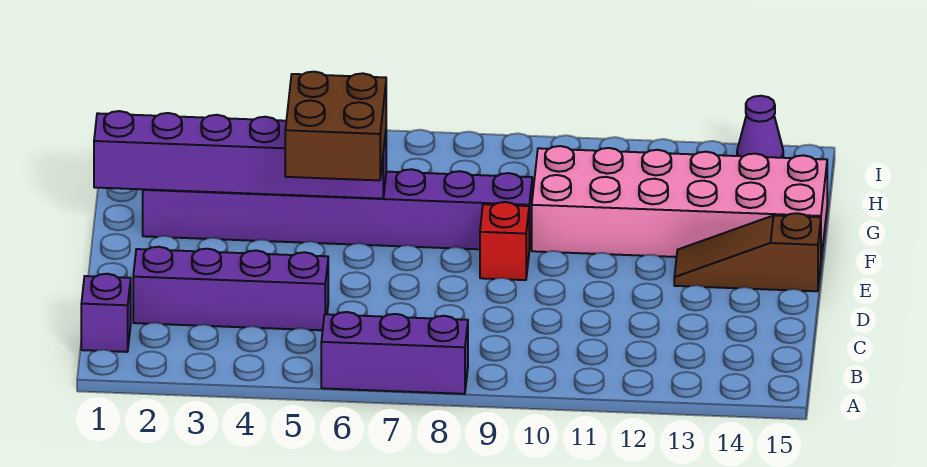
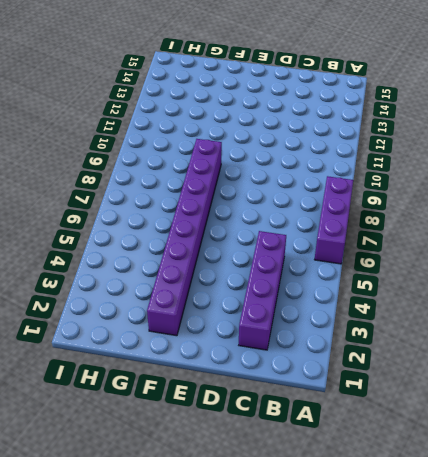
none -> purple brick B1 level 1
none -> red brick E9 level 1

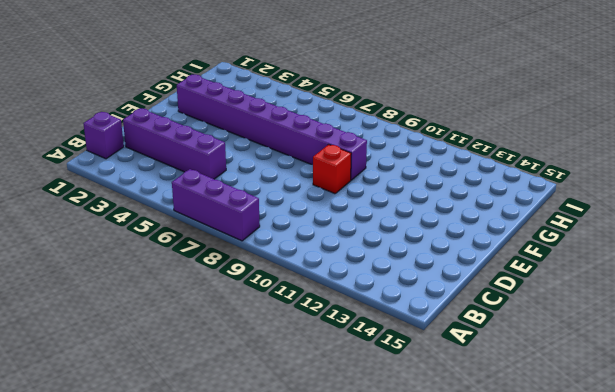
none -> brown slope E13:E15 level 1 top 15
none -> pink brick F10:G15 level 1

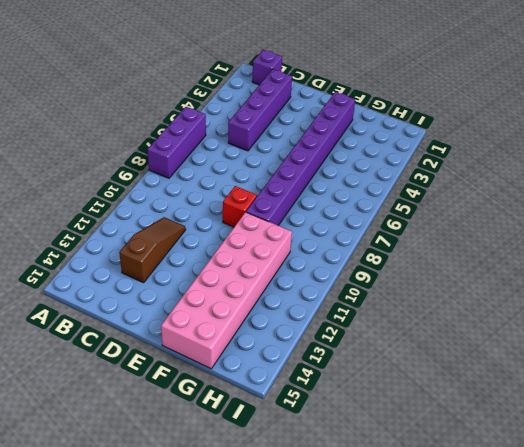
brown slope C11:C13 level 1 top 13 -> brown slope E13:E15 level 1 top 15
none -> purple cone I14 level 1
none -> purple brick F1:F6 level 2

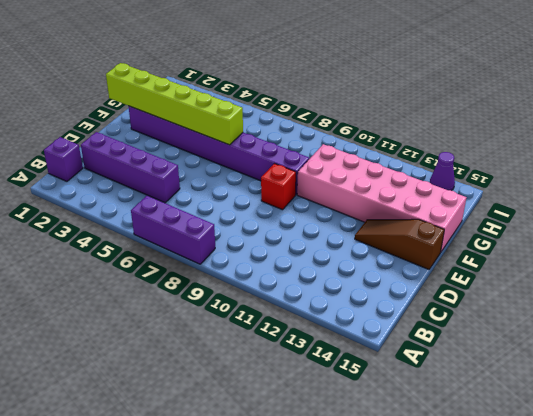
lime brick F1:F6 level 2 -> purple brick F1:F6 level 2
none -> brown brick E5:F6 level 3

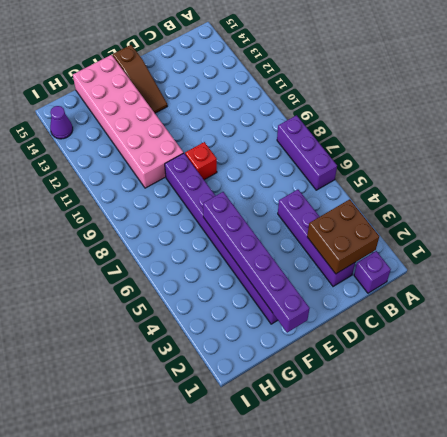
brown brick B2:C3 level 2 -> brown brick E5:F6 level 3

